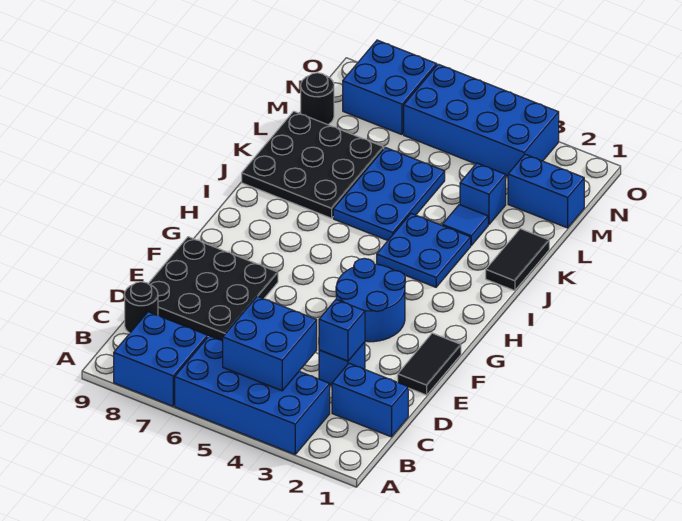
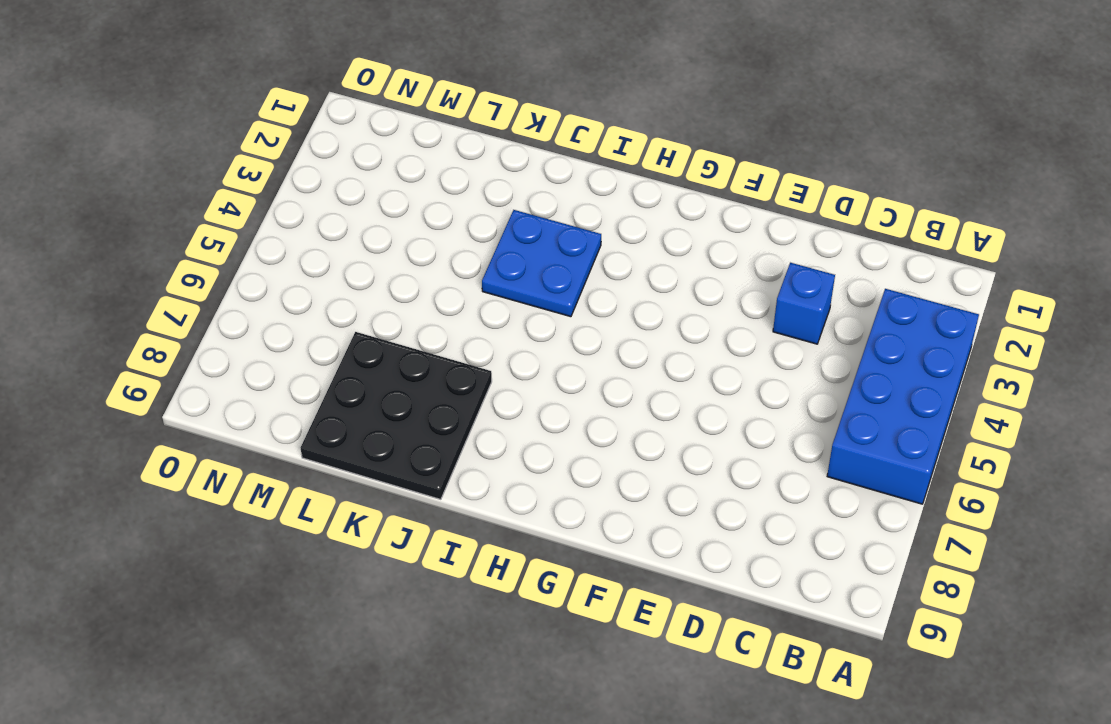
none -> blue brick A7:B8 level 1
none -> blue brick C1:C2 level 1
none -> black round brick C9 level 1

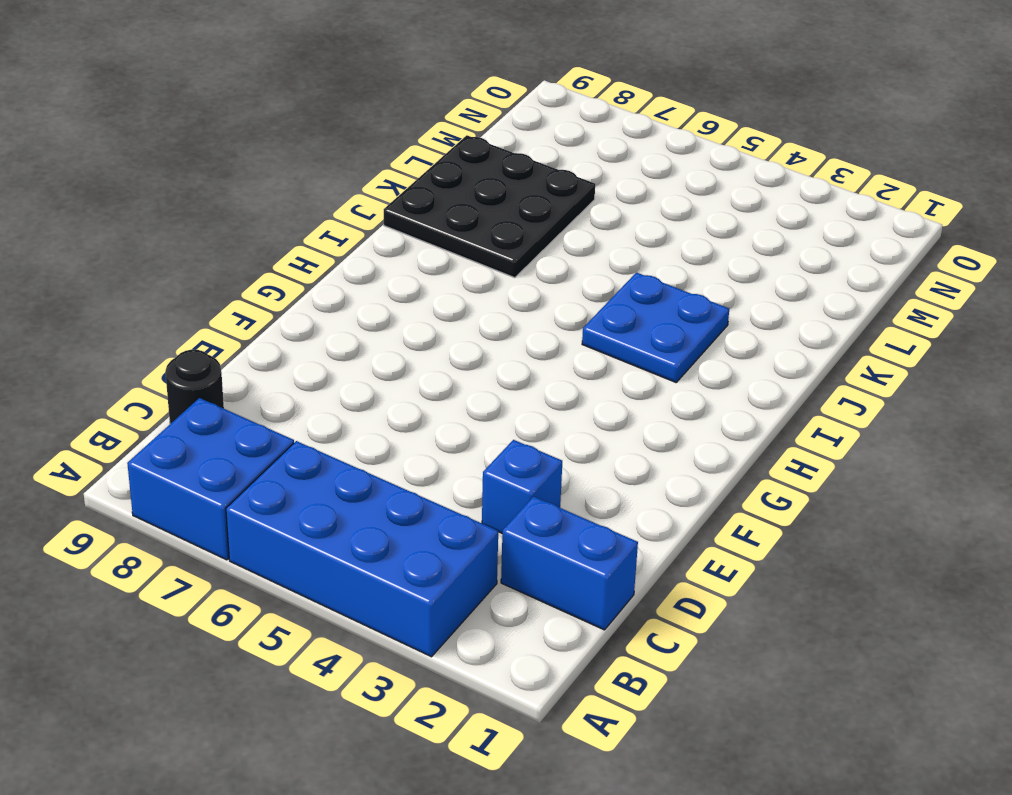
none -> black plate D7:F9 level 1
none -> black tile E1:F1 level 1
none -> blue round brick F3:G4 level 1

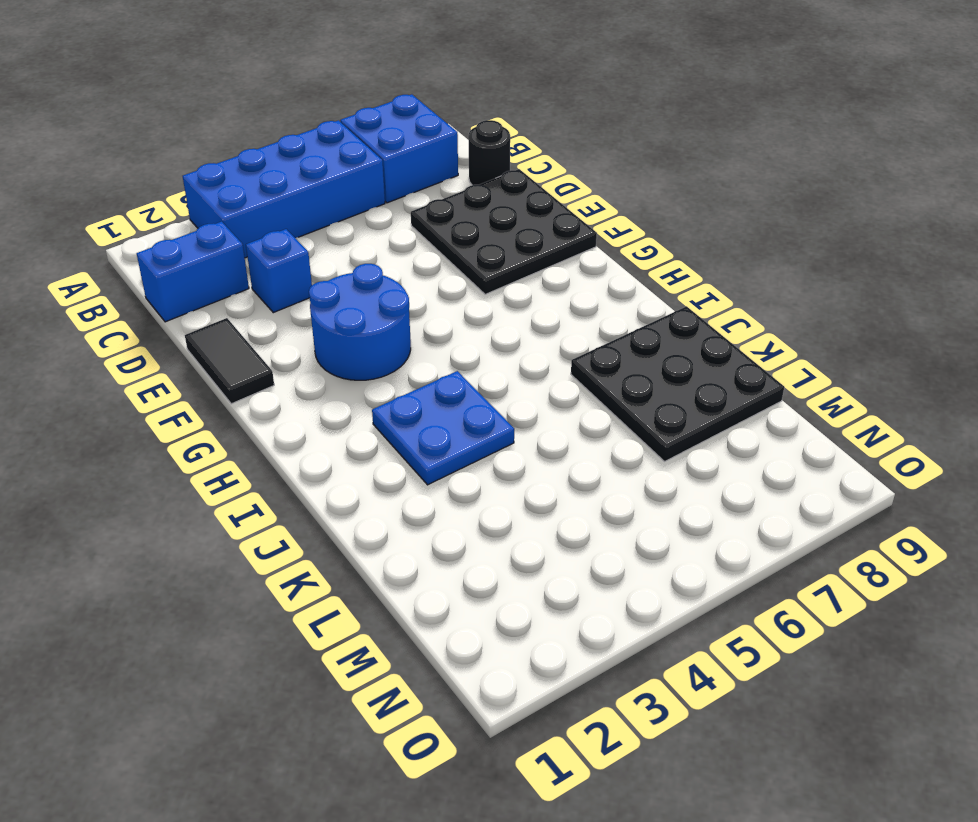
none -> black tile J1:K1 level 1
none -> blue plate J5:L6 level 1
none -> blue tile K3 level 1

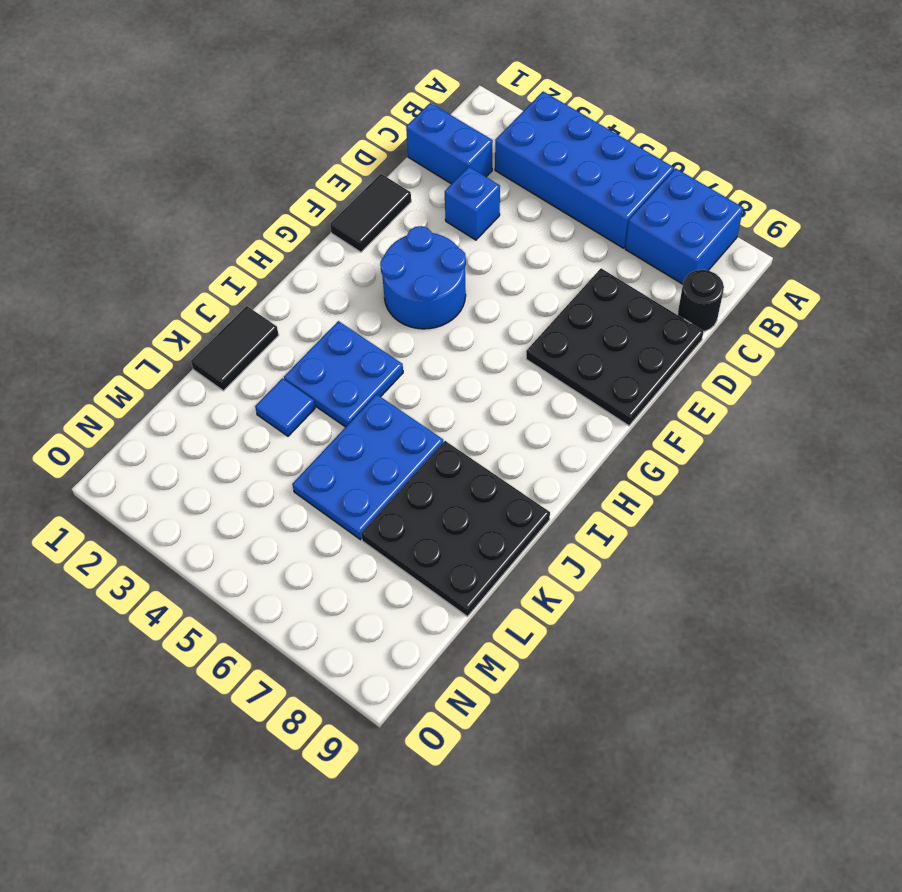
none -> blue brick L3 level 1
none -> blue brick M1:M2 level 1
none -> black round brick M9 level 1

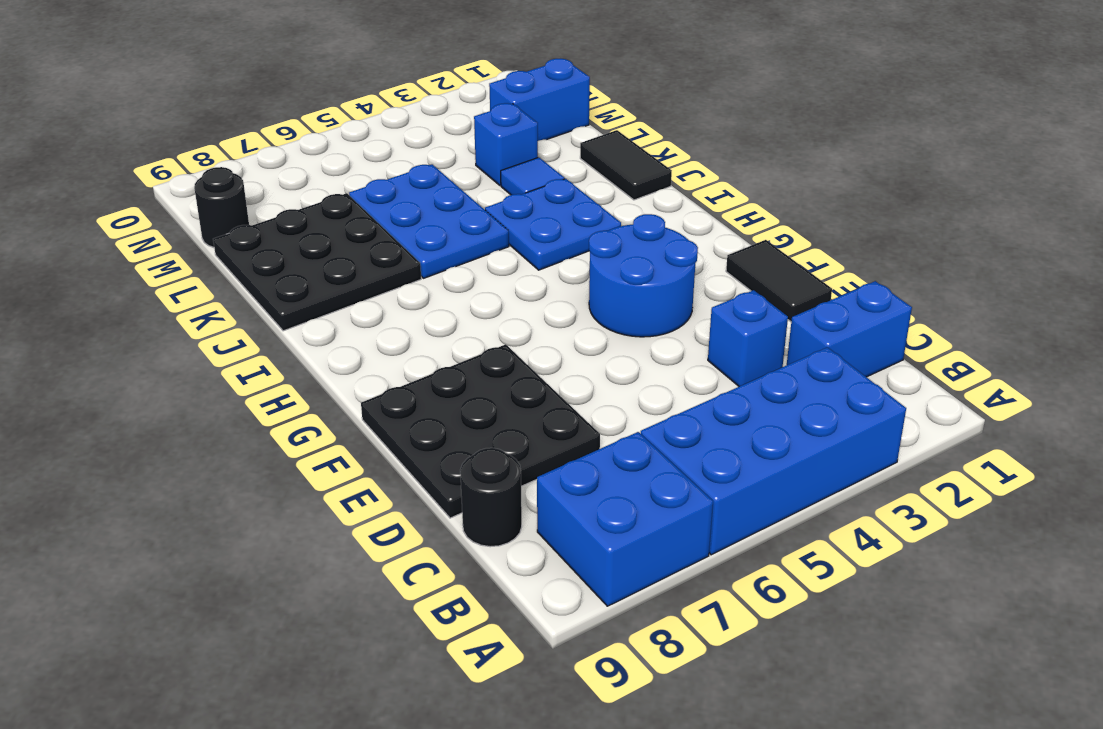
none -> blue brick N3:O6 level 1
none -> blue brick N7:O8 level 1
none -> blue brick B4:C5 level 2

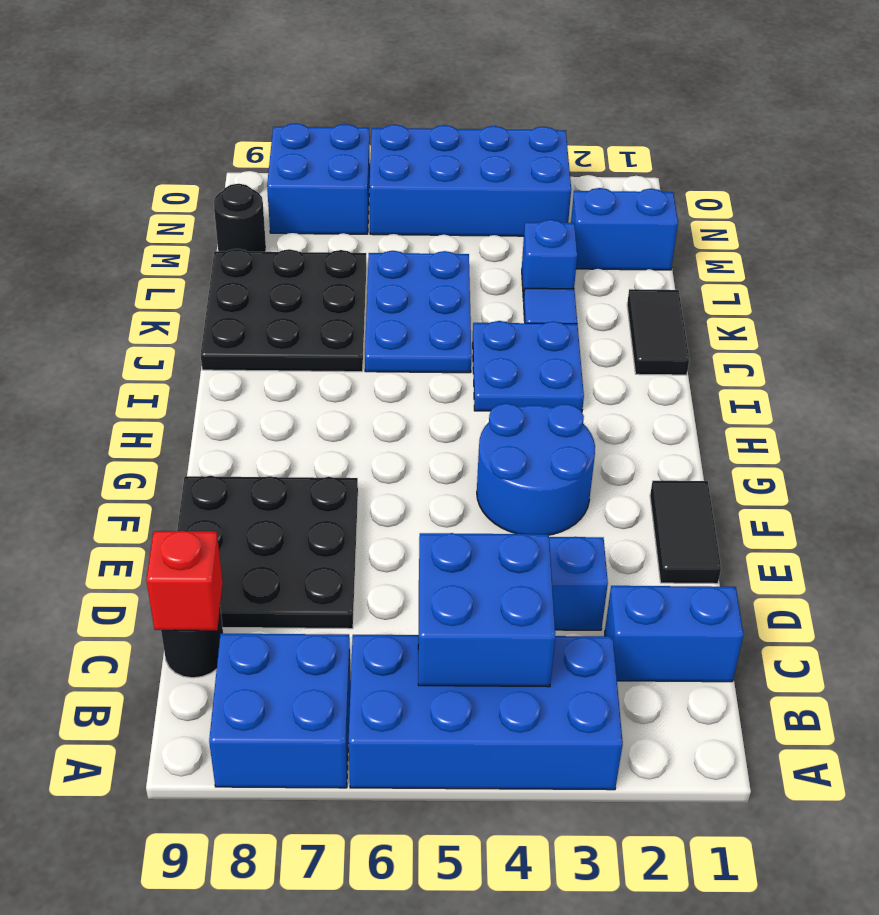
red brick C9 level 2 -> none
none -> blue brick D3 level 2

